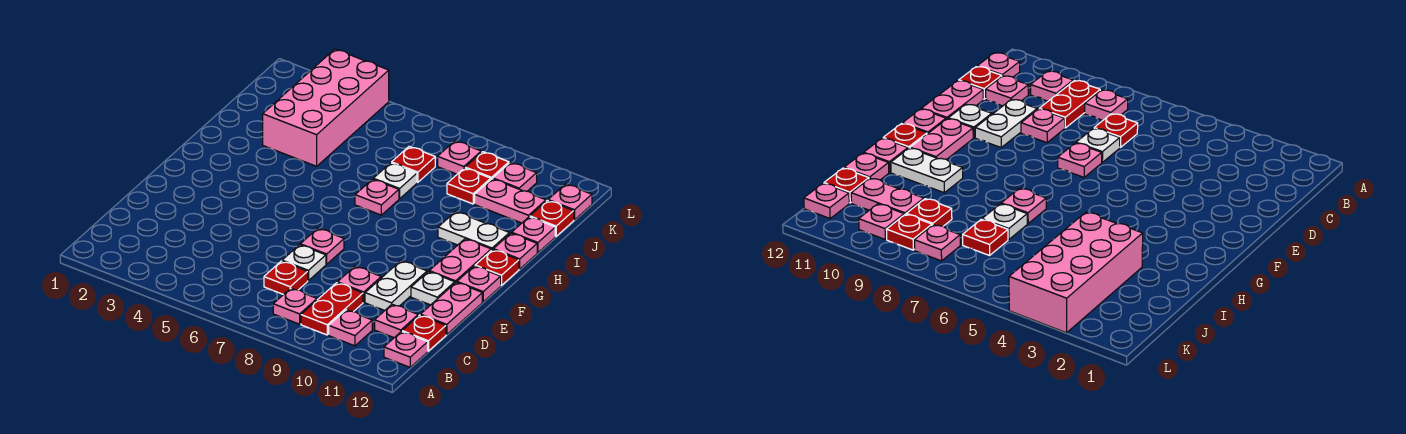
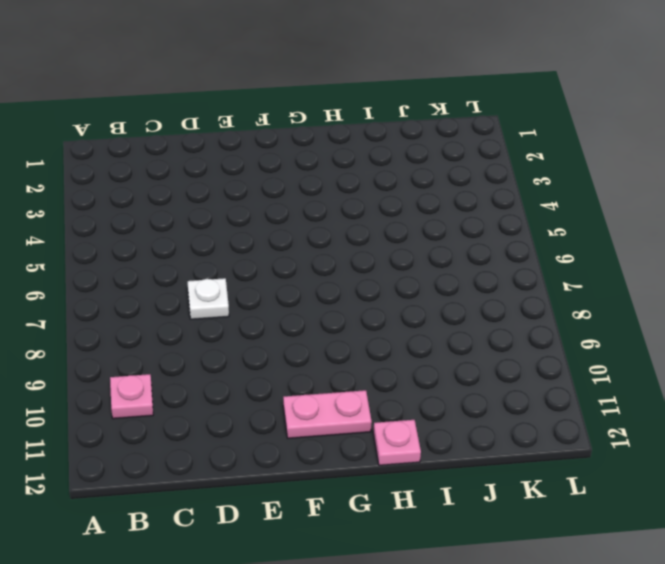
none -> pink plate B8 level 1
none -> red plate B9:C9 level 1
none -> pink plate B12 level 1
none -> red plate C7 level 1

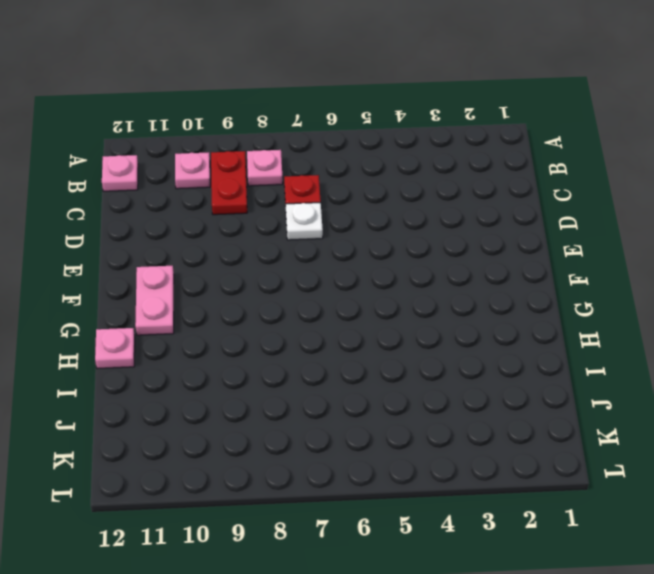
none -> pink plate C11 level 1
none -> red plate C12 level 1
none -> pink plate D9 level 1
none -> white plate D10:E10 level 1

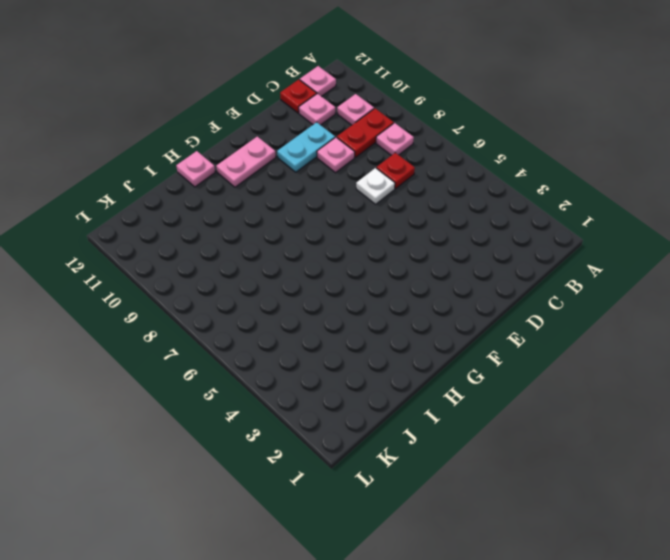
cyan plate D10:E10 level 1 -> white plate D10:E10 level 1
none -> pink plate D12:E12 level 1
none -> pink plate E7 level 1
none -> white plate E11 level 1
none -> pink plate F12 level 1

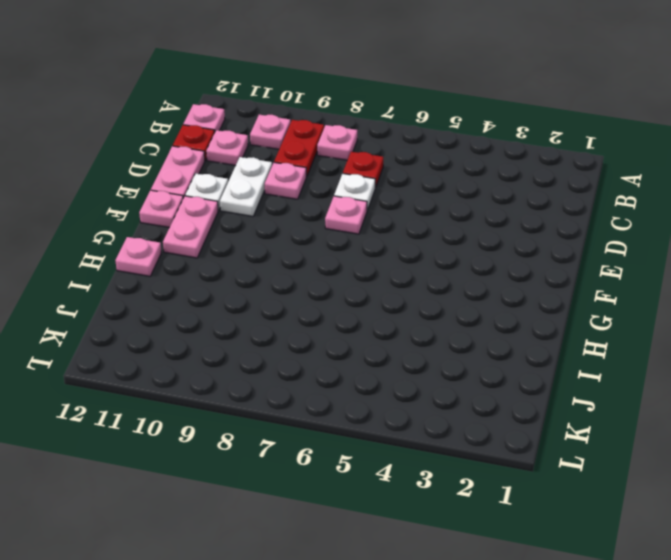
none -> red plate G12 level 1
none -> pink plate H7 level 1
none -> white plate H10:H11 level 1
none -> pink brick I3:L4 level 1

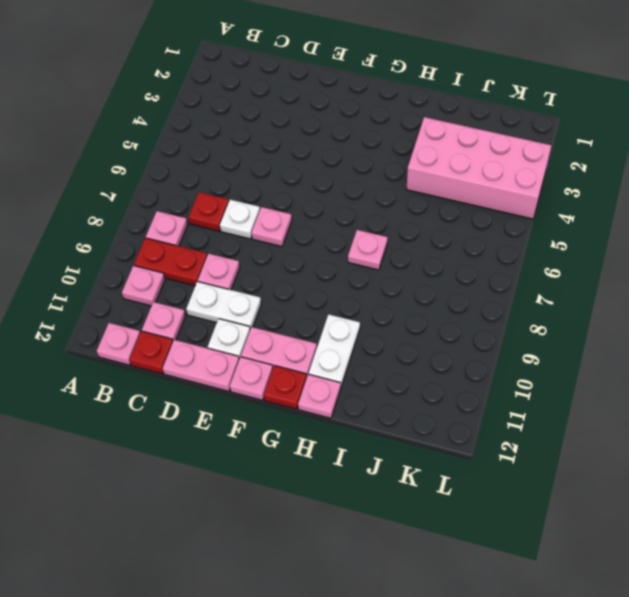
none -> white plate I7 level 1
none -> pink plate I12 level 1
none -> red plate J7 level 1
none -> red plate J9 level 1

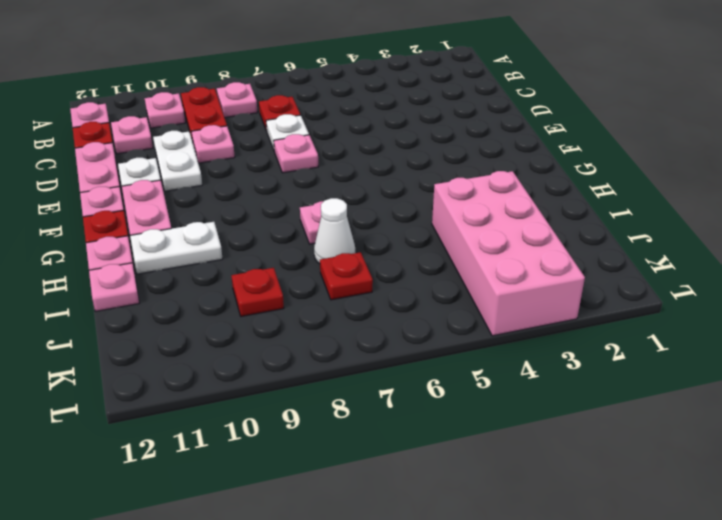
white cone I7 level 1 -> white plate I7 level 1
none -> pink plate J10:J11 level 1
none -> red plate J12 level 1
none -> pink plate K8 level 1
none -> red plate K9 level 1

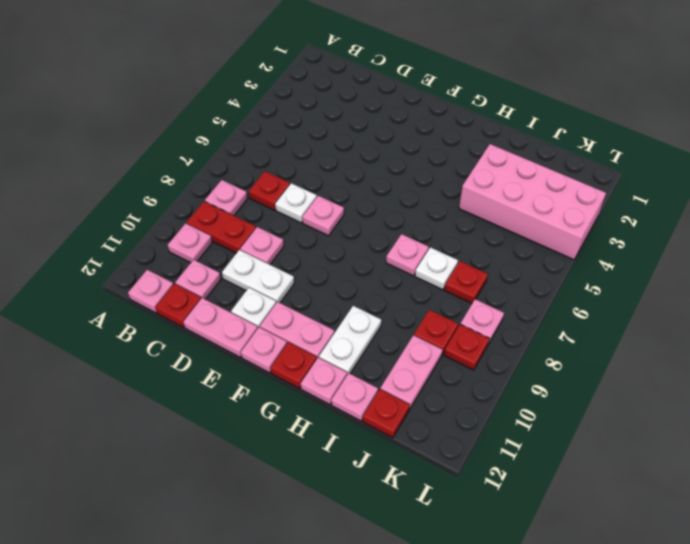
none -> pink plate K10 level 1
none -> pink plate K12 level 1

